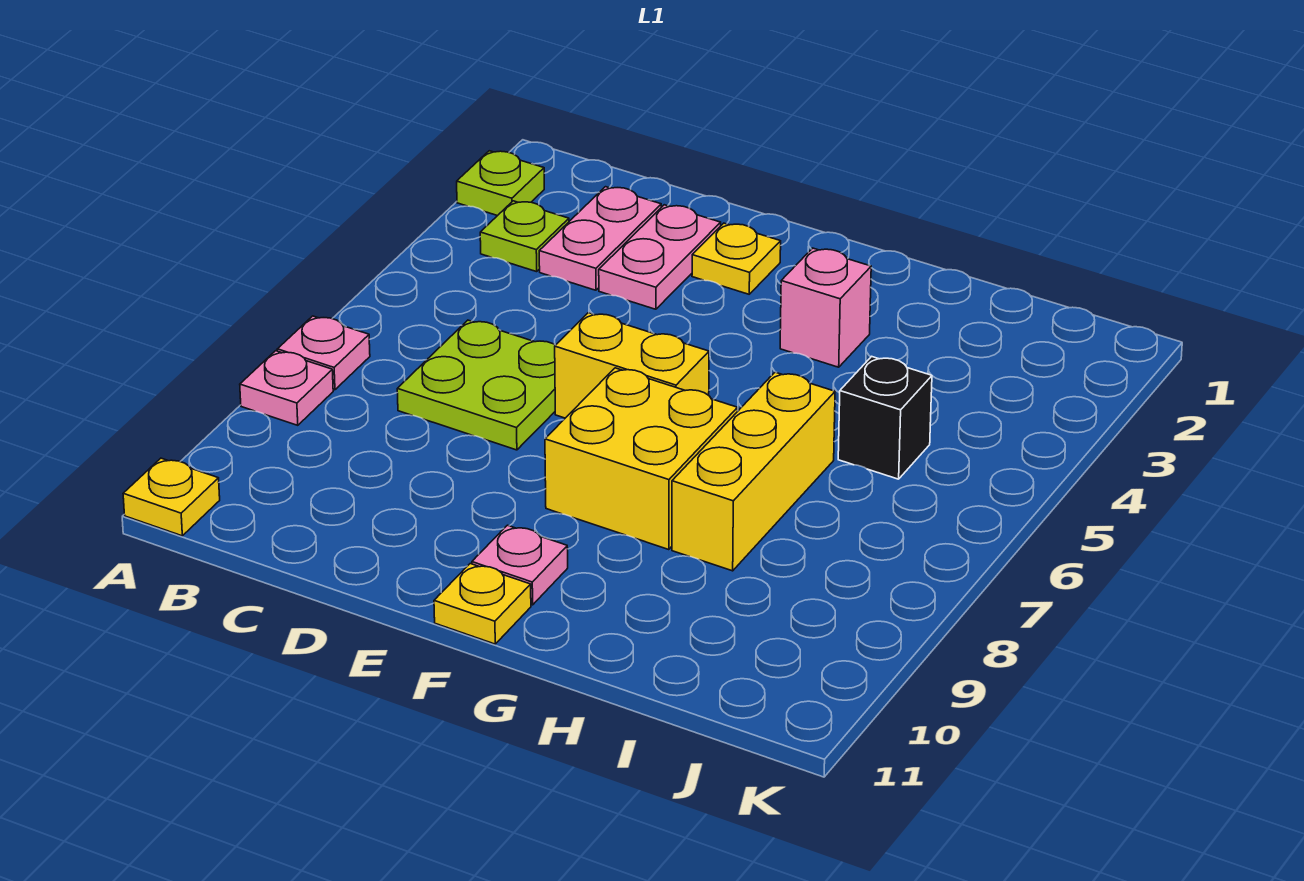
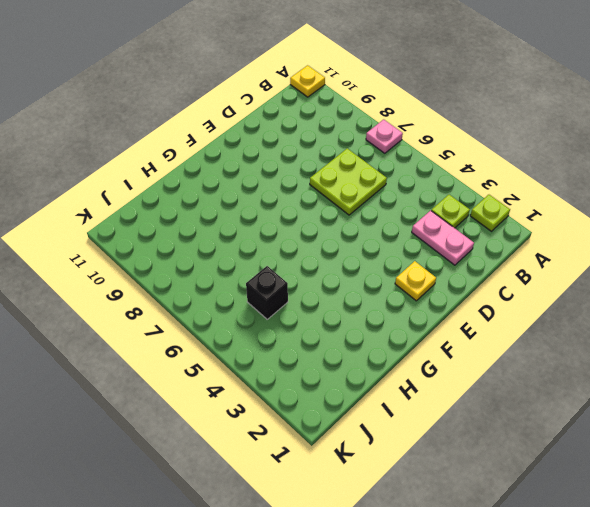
none -> pink plate A8 level 1
none -> pink plate D2:D3 level 1
none -> yellow brick E6:F6 level 1

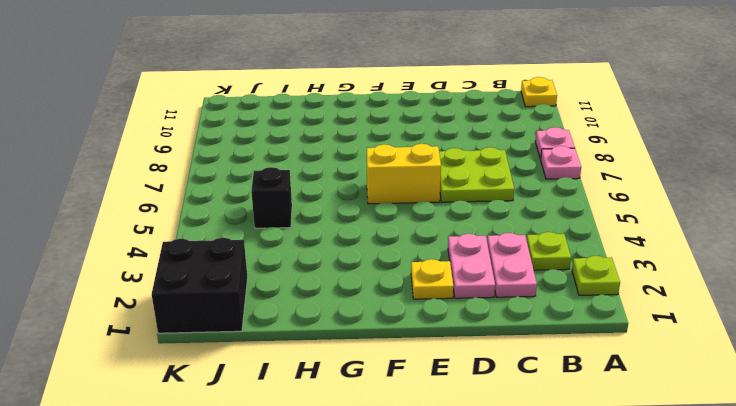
black brick J1:K2 level 1 -> none
none -> yellow brick F7:G8 level 1
none -> pink plate F10 level 1
none -> yellow plate F11 level 1

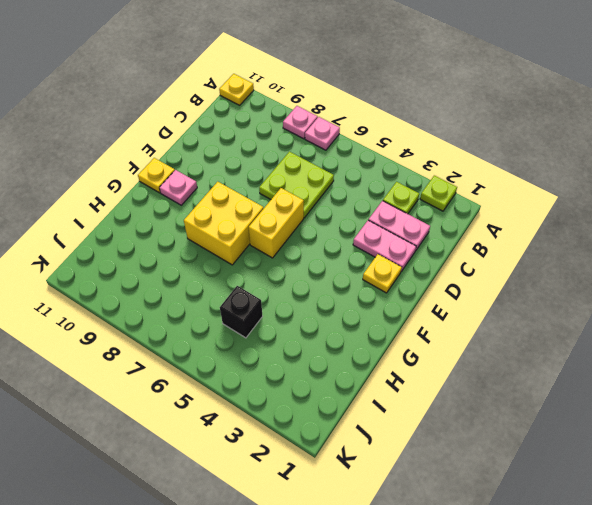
none -> pink brick G3 level 1
none -> yellow brick H6:H8 level 1

